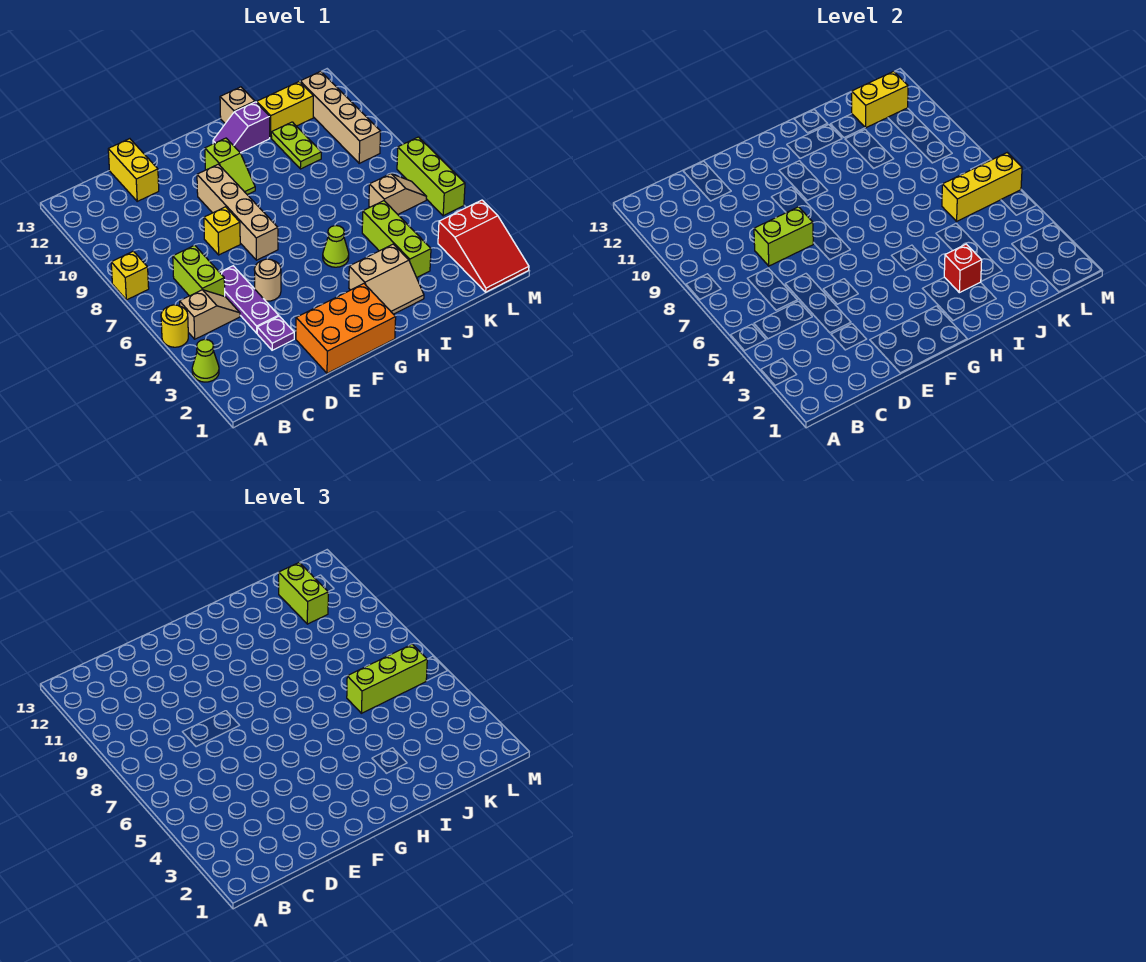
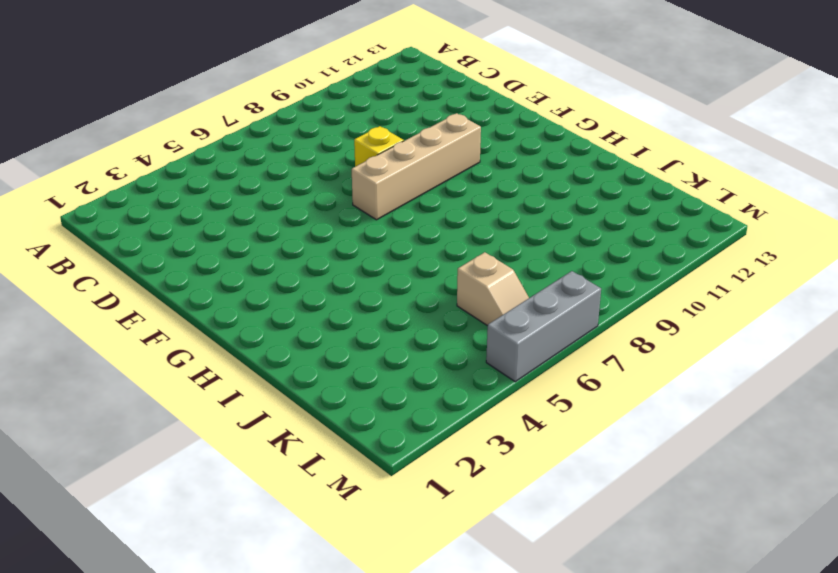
grey brick M5:M7 level 1 -> lime brick M5:M7 level 1
none -> lime cone A3 level 1
none -> yellow round brick A5 level 1
none -> yellow brick A8 level 1
none -> tan slope B5:C5 level 1 top B

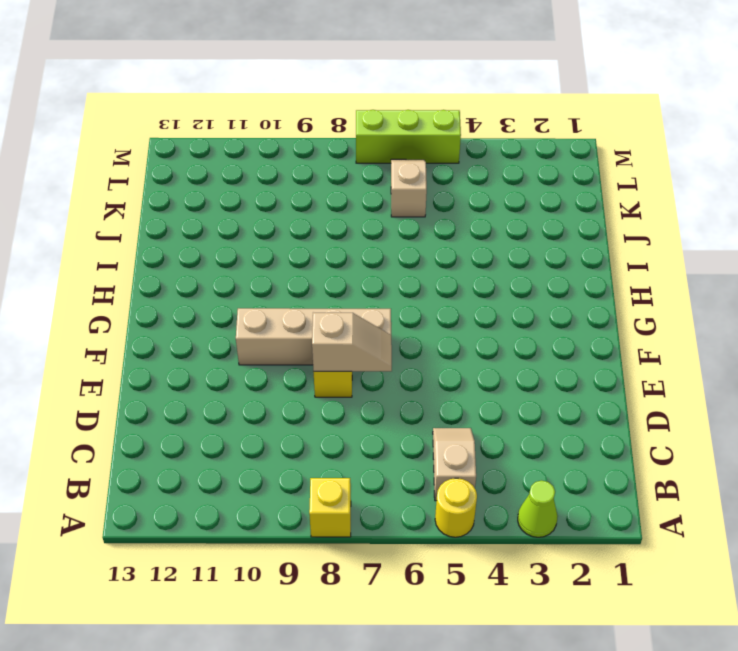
tan slope E7:E8 level 2 top 8 -> lime brick D8:E8 level 2
none -> lime brick C6:C7 level 1
none -> purple plate D3 level 1
none -> purple plate D4:D6 level 1
none -> yellow brick D12:D13 level 1

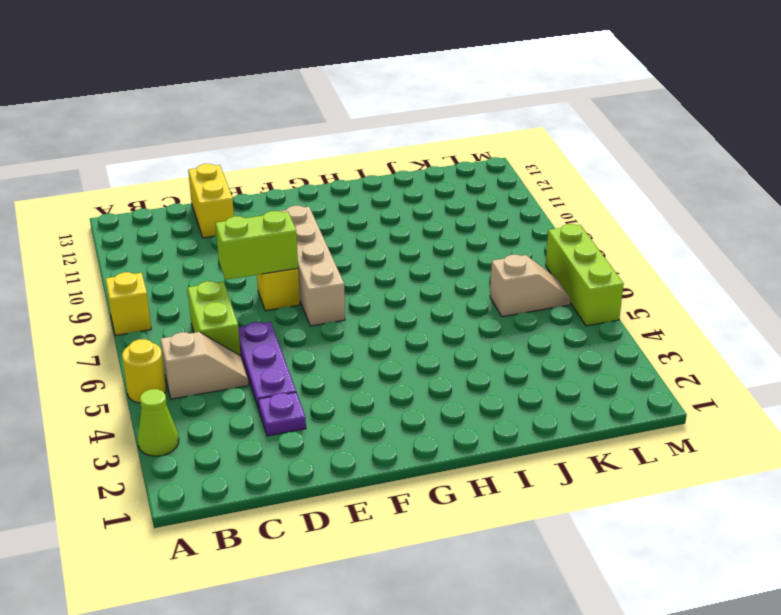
none -> orange brick E1:G2 level 1
none -> tan round brick E5 level 1
none -> lime slope G10:G11 level 1 top 11
none -> tan slope H2:I3 level 1 top 3

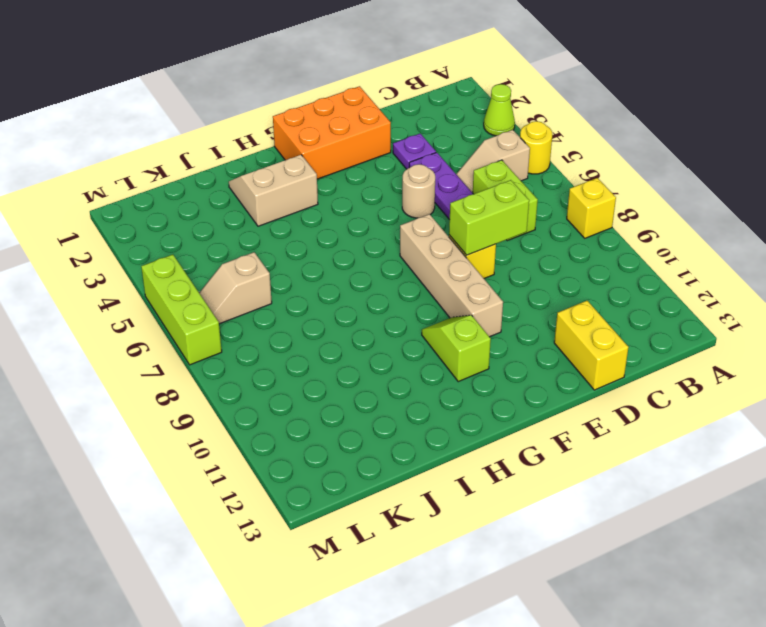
none -> lime cone H5 level 1
none -> purple slope H12:I12 level 1 top I
none -> tan brick I13 level 1
none -> lime brick J3:J5 level 1

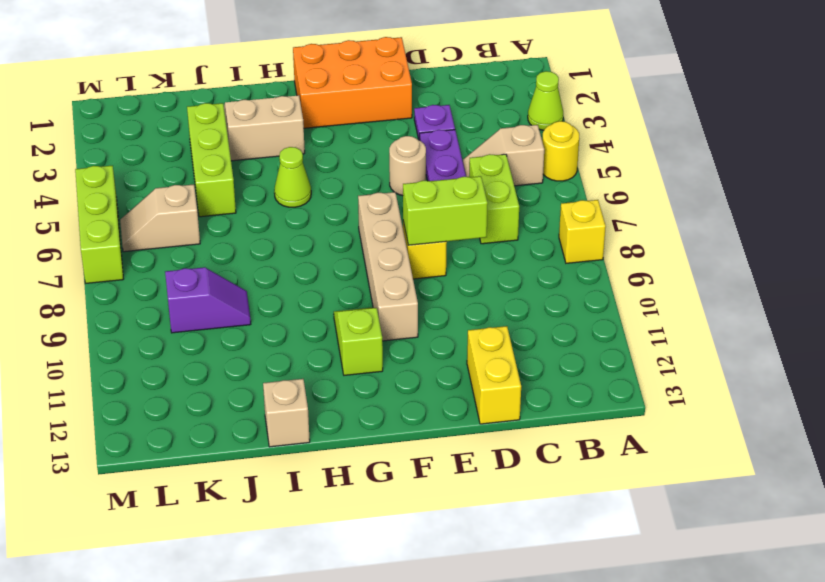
purple slope J9:K9 level 1 top K -> purple slope H12:I12 level 1 top I
none -> lime plate J10:J11 level 1
none -> yellow brick J12:K12 level 1
none -> red slope L1:M3 level 1 top 3
none -> tan brick L9:L12 level 1

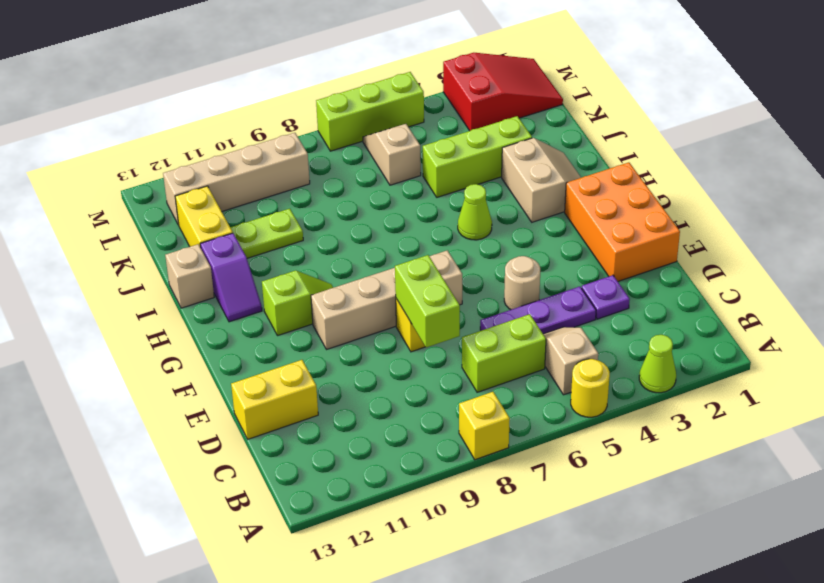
none -> red brick I3 level 2
none -> yellow brick K6:M6 level 2
none -> yellow brick K12:L12 level 2
none -> lime brick J6:L6 level 3

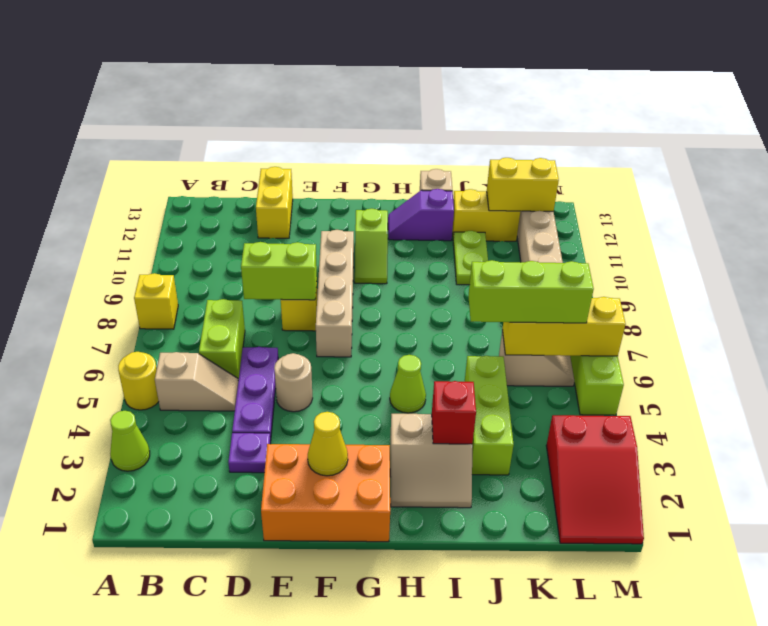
yellow cone F2 level 2 -> none
none -> lime brick K11:K12 level 3

